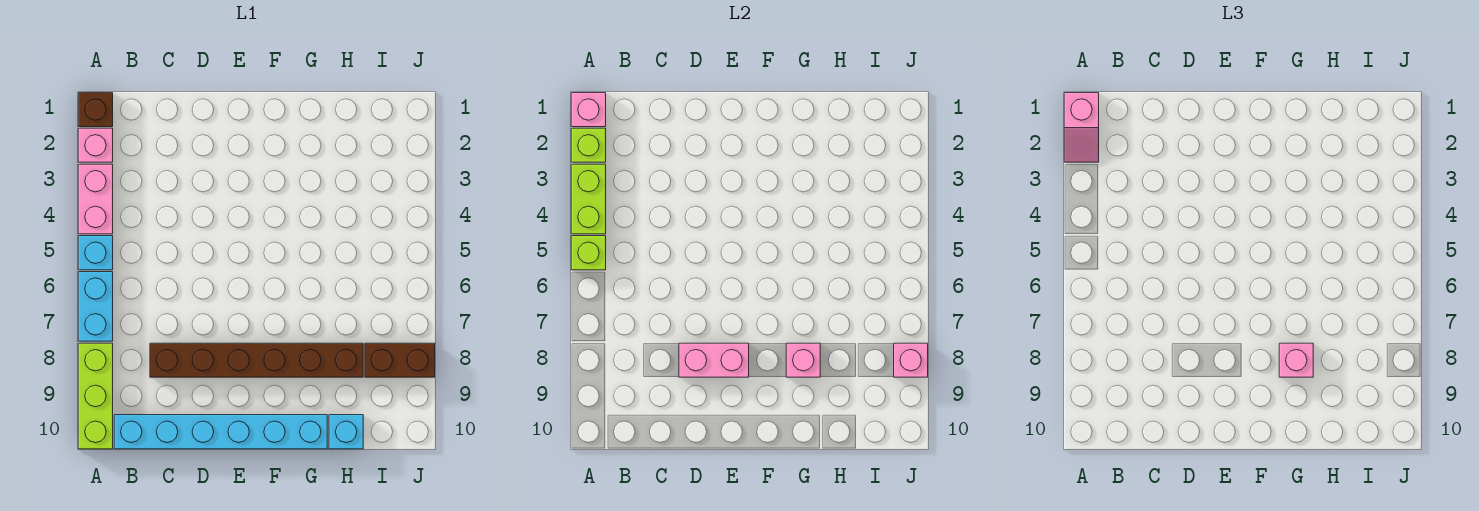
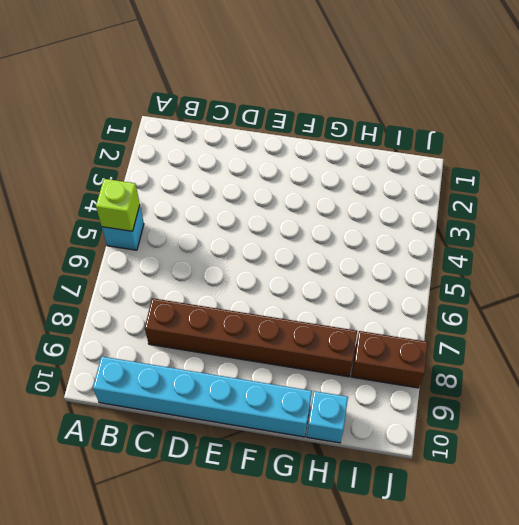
none -> brown brick A1 level 1
none -> pink brick A2 level 1
none -> pink brick A3:A4 level 1

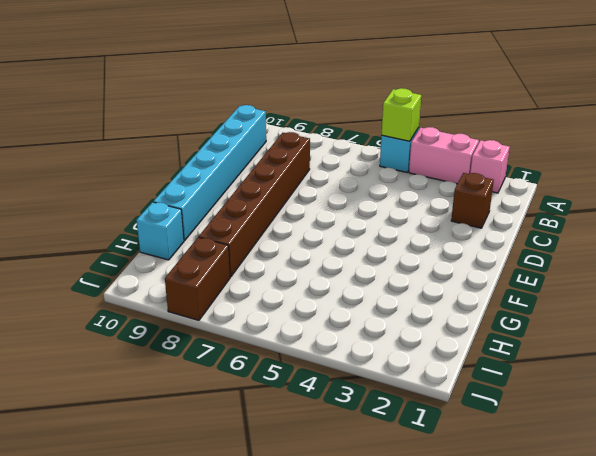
brown brick C2 level 1 -> brown brick A1 level 1
none -> cyan brick A6:A7 level 1
none -> lime brick A8:A10 level 1
none -> pink brick A1 level 2

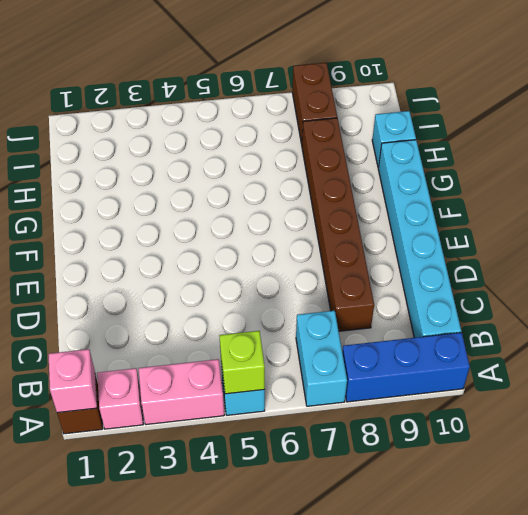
cyan brick A7:B7 level 1 -> cyan brick A6:A7 level 1
blue brick A8:A10 level 1 -> lime brick A8:A10 level 1
none -> lime brick A2 level 2
none -> lime brick A3:A4 level 2
none -> pink brick D8:E8 level 2

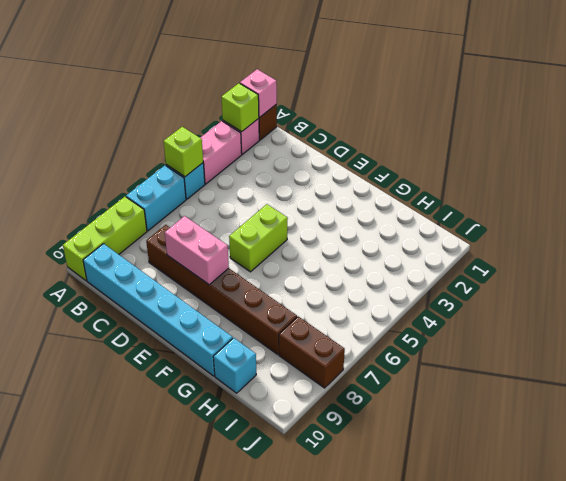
lime brick E5:E6 level 1 -> lime brick A3:A4 level 2
none -> pink brick G8 level 2
none -> pink brick J8 level 2
none -> pink slope A1:A2 level 3 top 1

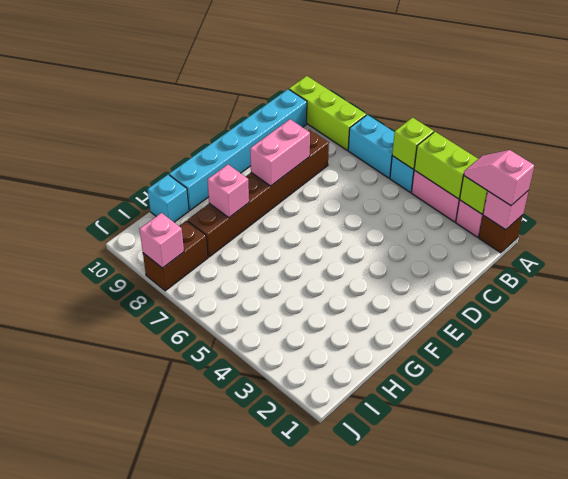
none -> pink brick G8 level 3

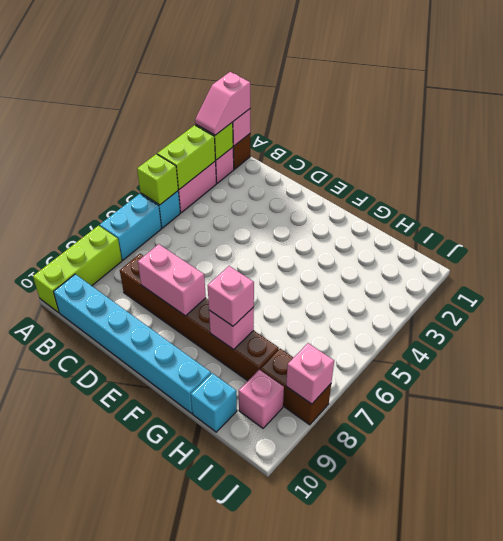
pink brick I9 level 1 -> none

